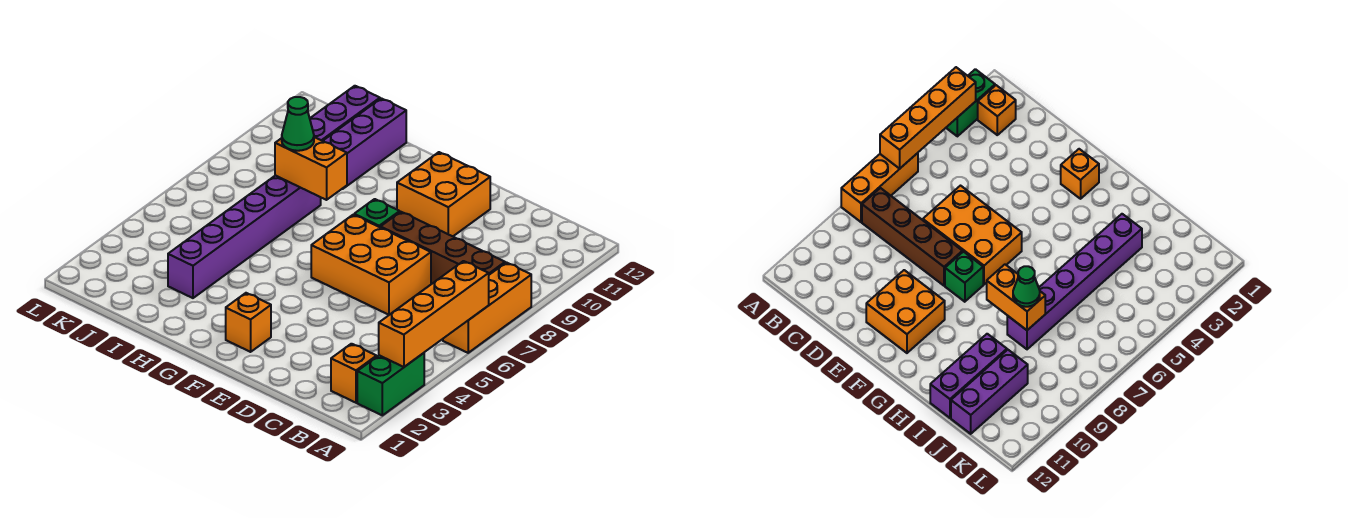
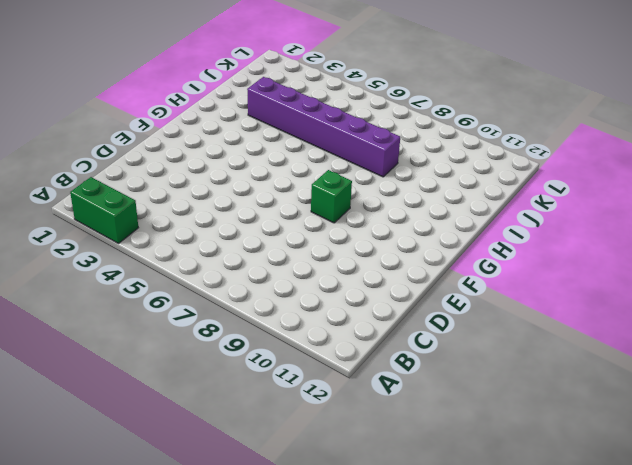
none -> orange brick A6:A8 level 1
none -> orange brick B2 level 1
none -> brown brick B8:E8 level 1

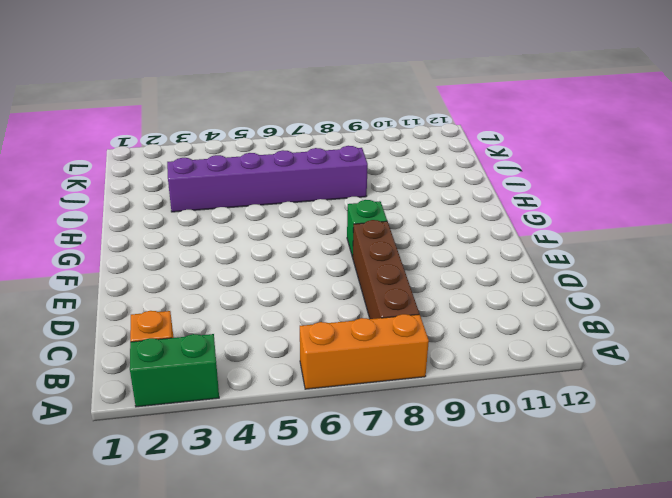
none -> orange brick D6:F7 level 1
none -> orange brick E10:F11 level 1
none -> orange brick F2 level 1

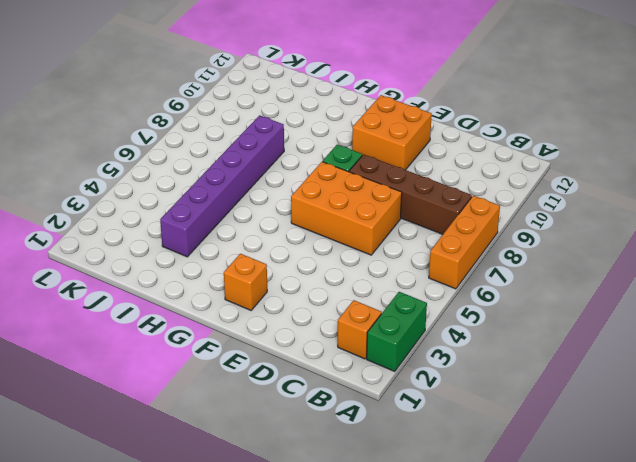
none -> purple brick I10:I12 level 1
none -> purple brick J10:J12 level 1
none -> orange brick A3:A6 level 2

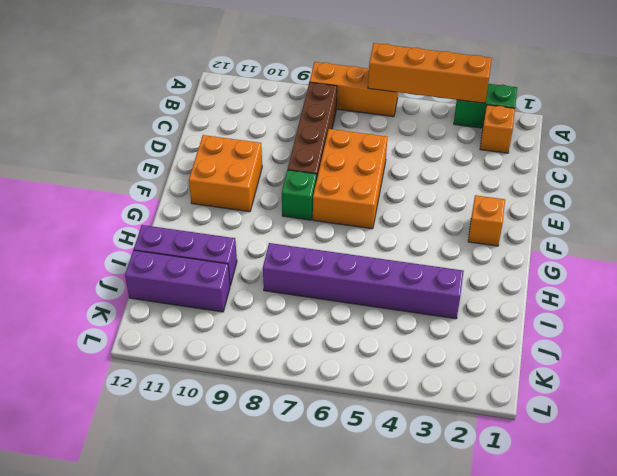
none -> orange brick H8:I8 level 2
none -> green cone I8 level 3

